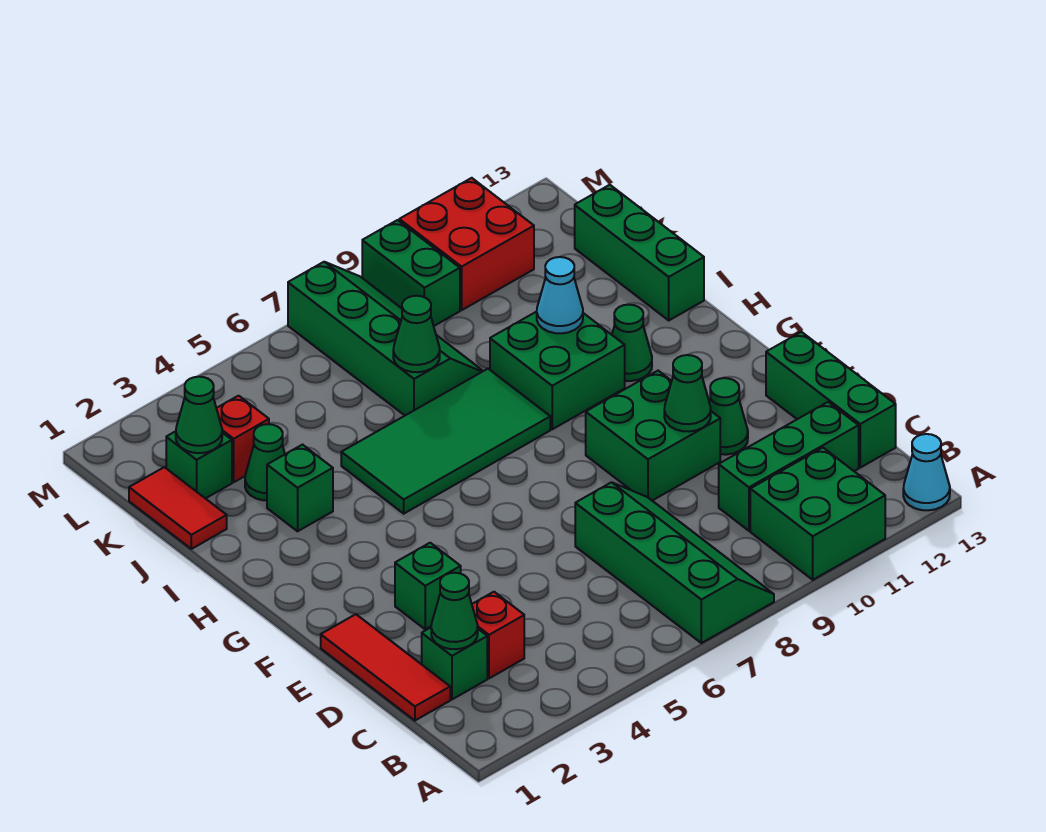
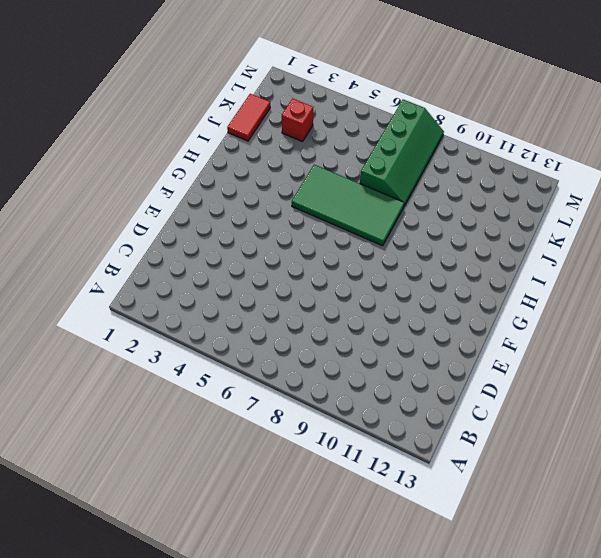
none -> green slope A7:D8 level 1 top 7
none -> green brick A10:B11 level 1
none -> cyan cone A13 level 1

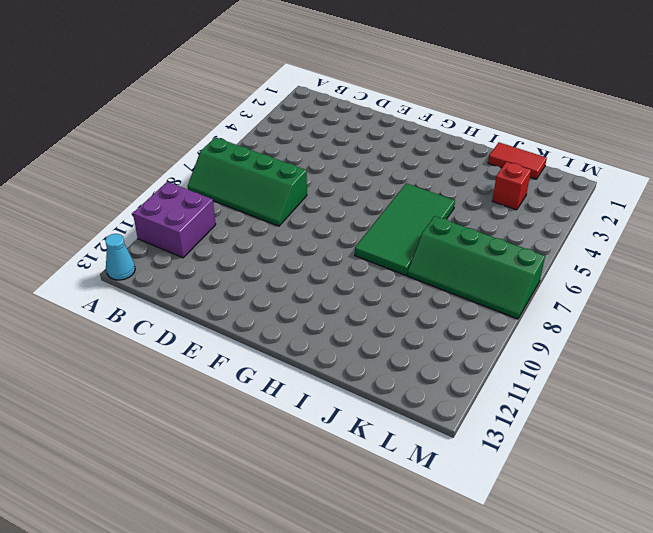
purple brick A10:B11 level 1 -> green brick A10:B11 level 1
none -> red tile C1:E1 level 1
none -> green brick C2 level 1
none -> red brick C3 level 1

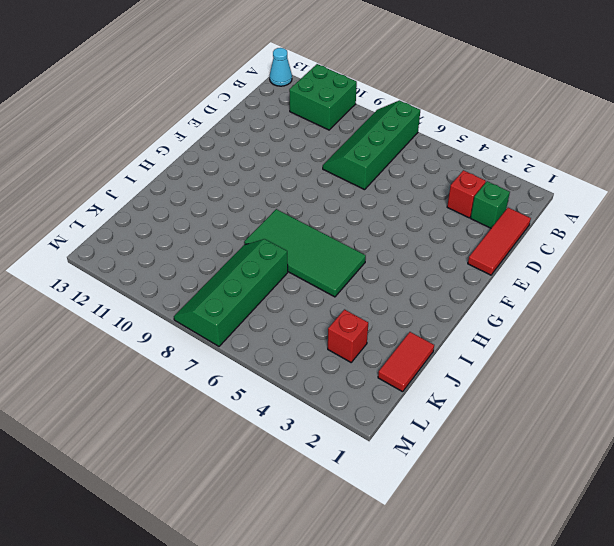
none -> green brick C10:C12 level 1
none -> green brick C13:E13 level 1
none -> green brick E3 level 1

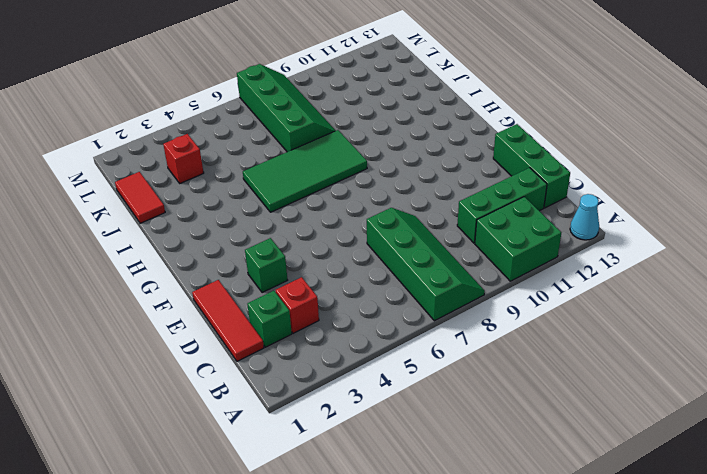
none -> green brick E9:F10 level 1
none -> green cone E11 level 1
none -> green brick H9:I10 level 1

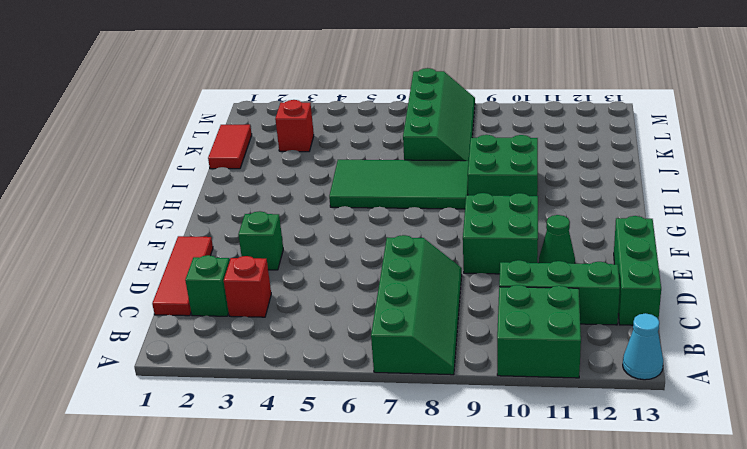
none -> green cone H11 level 1
none -> green brick I3 level 1
none -> green brick I13:K13 level 1

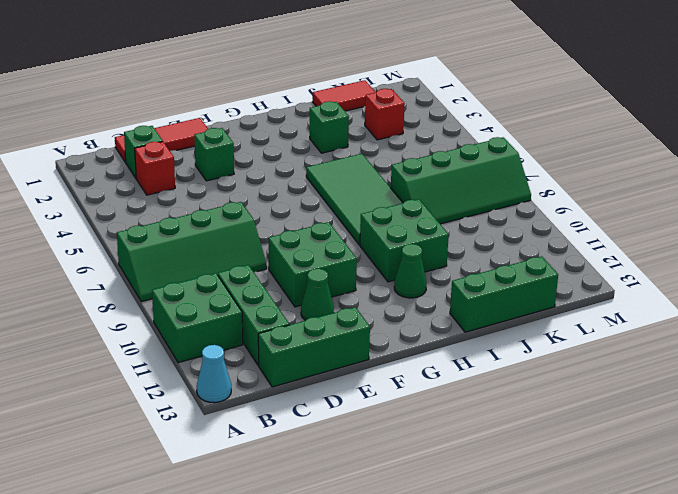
none -> green cone J3 level 1
none -> green brick K2 level 1
none -> green brick L9:M9 level 1

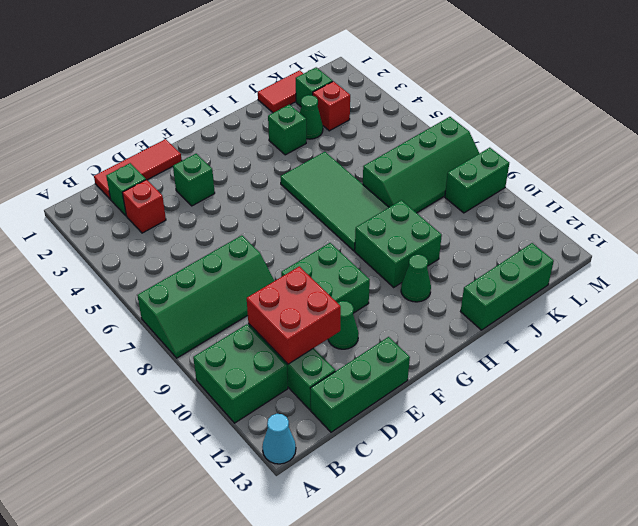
red brick C10:D11 level 2 -> red brick L10:M11 level 1
none -> green cone C2 level 2
none -> green cone E10 level 2
none -> cyan cone I10 level 2

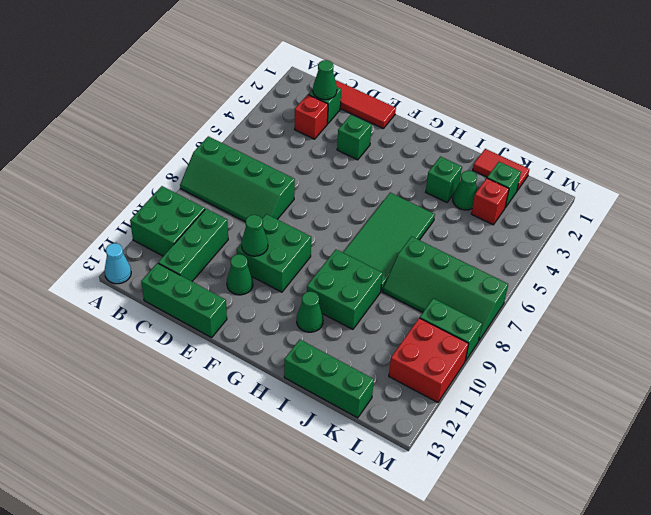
none -> cyan cone I10 level 2
none -> green cone J7 level 2
none -> green cone K2 level 2

